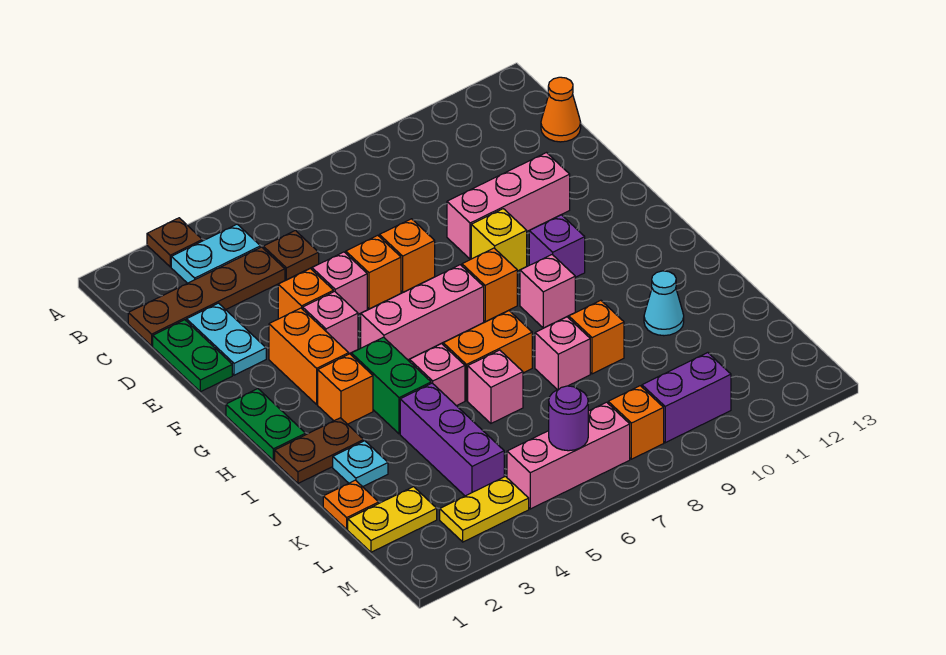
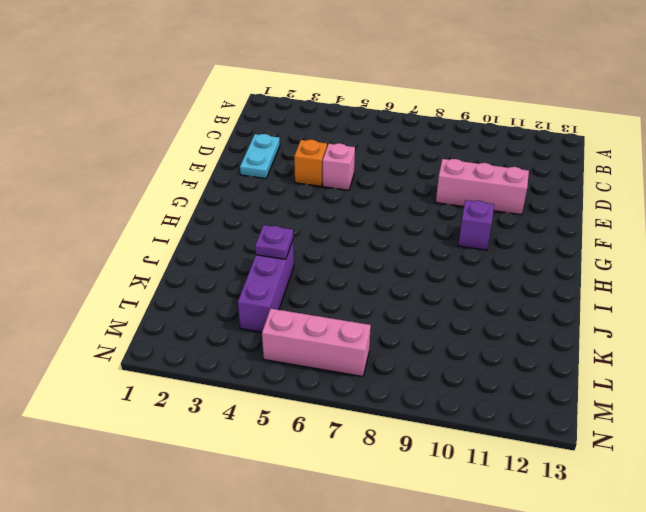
purple plate J4 level 2 -> none
none -> brown plate A3 level 1
none -> cyan plate B3:B4 level 1
none -> brown plate C1:C4 level 1
none -> brown plate C5 level 1

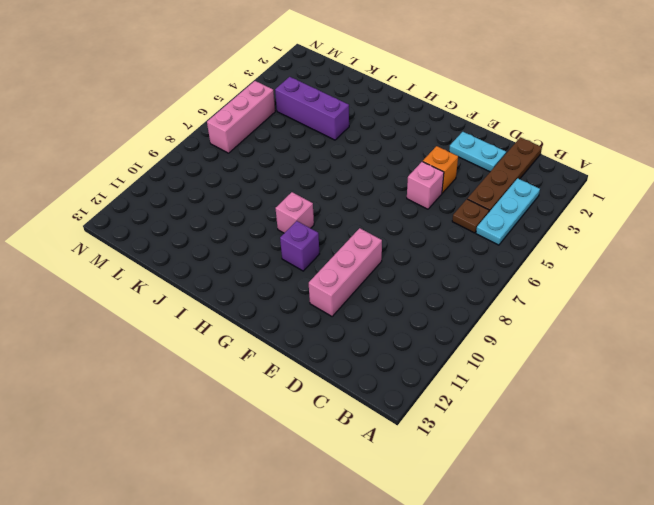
cyan plate B3:B5 level 1 -> cyan plate B3:B4 level 1
none -> brown plate A3 level 1
none -> orange cone C13 level 1
none -> green plate D1:E1 level 1
none -> orange brick E6 level 1

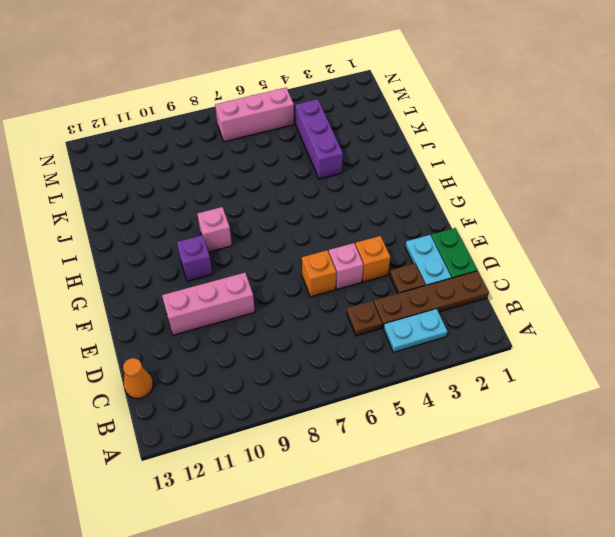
brown plate D3 level 1 -> brown plate A3 level 1
none -> orange brick E7 level 1
none -> orange brick F3:G3 level 1
none -> pink brick F4 level 1
none -> yellow brick F9 level 1

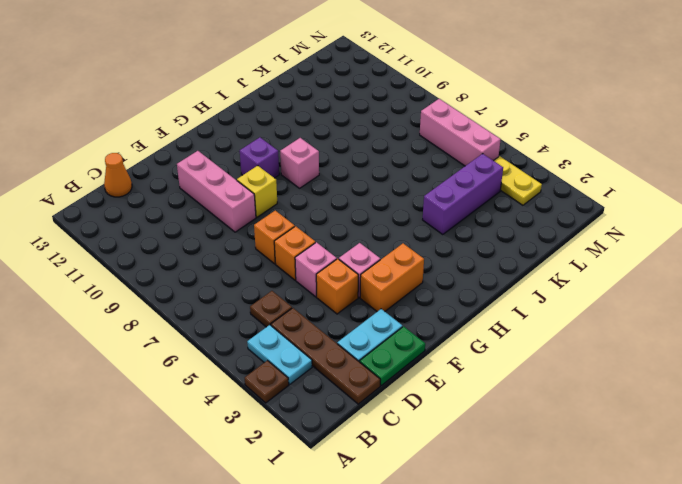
none -> green plate G1:H1 level 1
none -> pink brick G5:G7 level 1
none -> orange brick G8 level 1
none -> orange brick H3 level 1

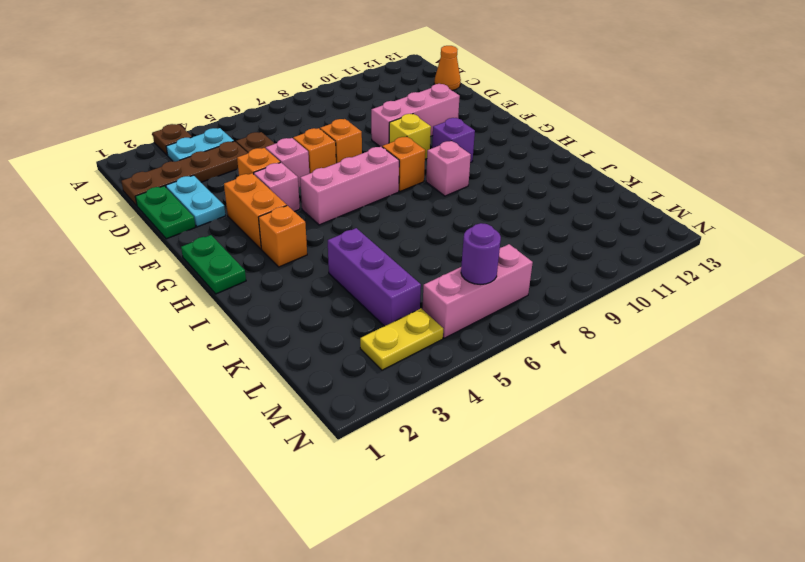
none -> green brick H4:I4 level 1
none -> brown plate I1:I2 level 1
none -> pink brick I5 level 1
none -> orange brick I6:I7 level 1

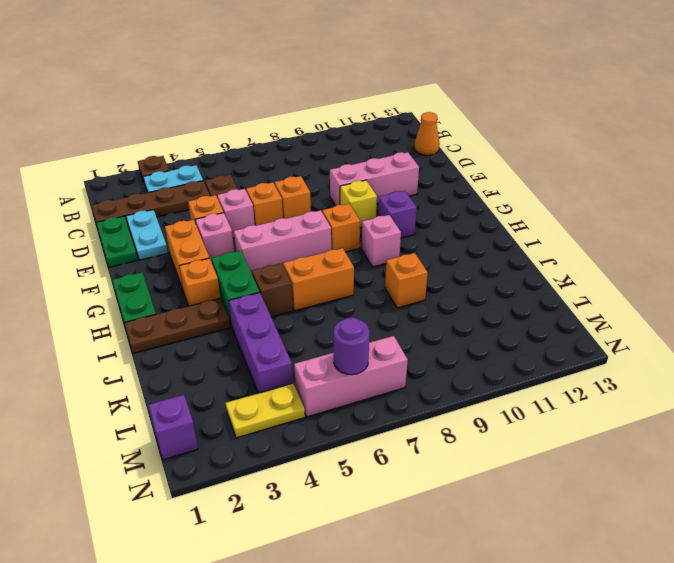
brown plate I1:I3 level 1 -> brown plate I1:I2 level 1
brown brick I5 level 1 -> pink brick I5 level 1
purple brick M1 level 1 -> none
none -> cyan plate J2 level 1
none -> pink brick J6 level 1
none -> pink brick J8 level 1
none -> cyan cone J11 level 1

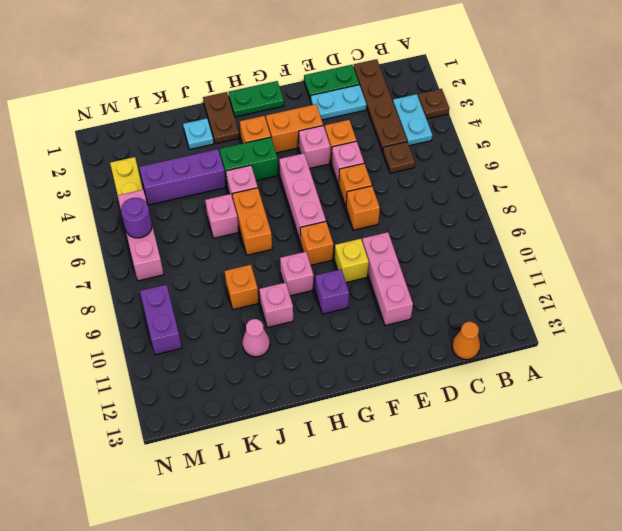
pink brick I10 level 1 -> pink brick J8 level 1
pink cone J11 level 1 -> cyan cone J11 level 1
none -> orange plate K1 level 1
none -> yellow plate L1:L2 level 1
none -> orange brick M8 level 1

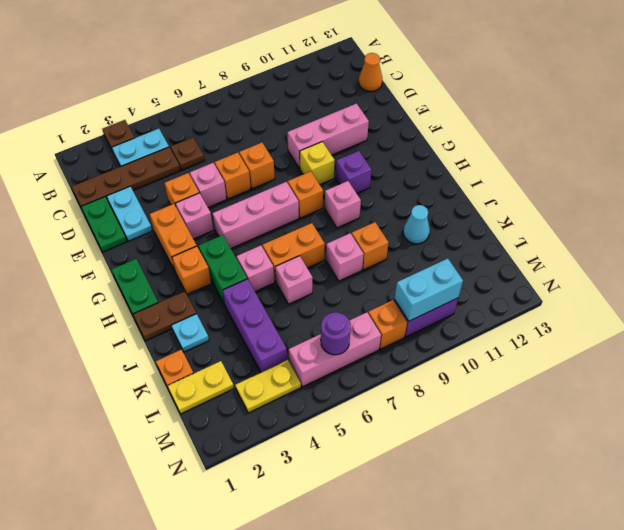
cyan brick M9:M10 level 2 -> none

